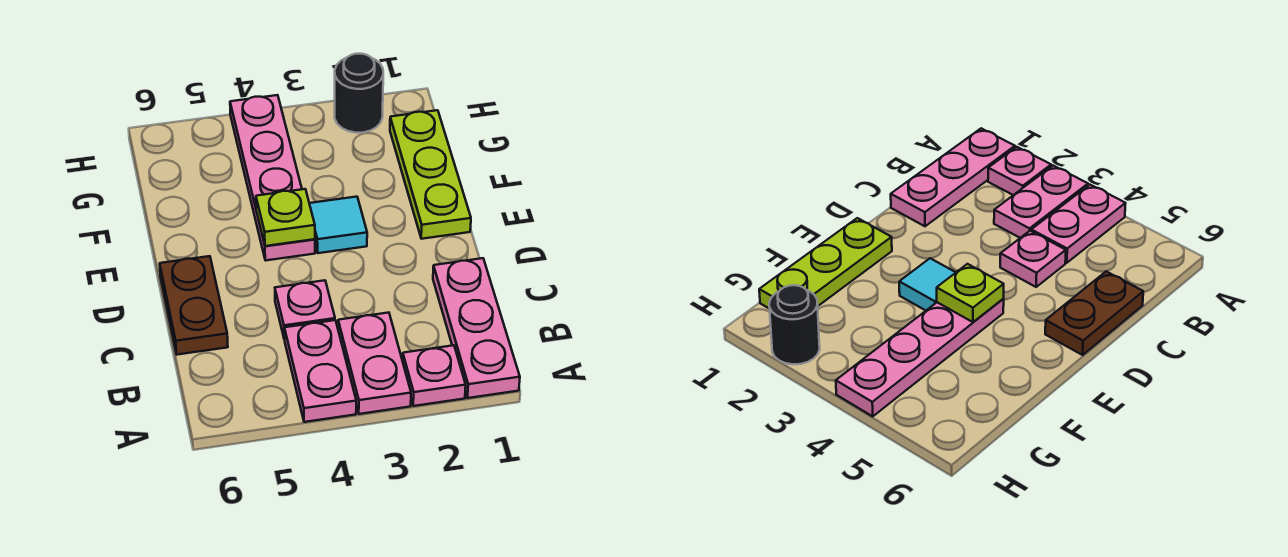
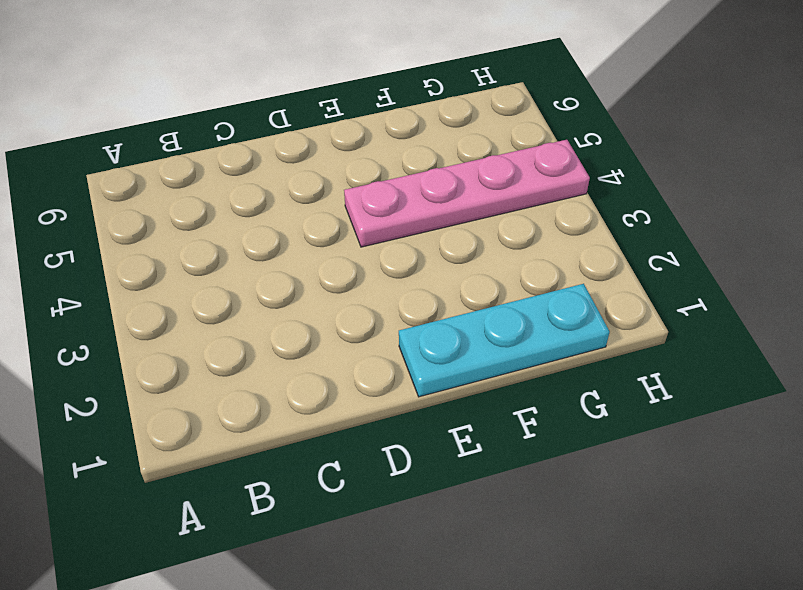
cyan plate E1:G1 level 1 -> lime plate E1:G1 level 1
none -> pink plate A1:C1 level 1
none -> pink plate A2 level 1

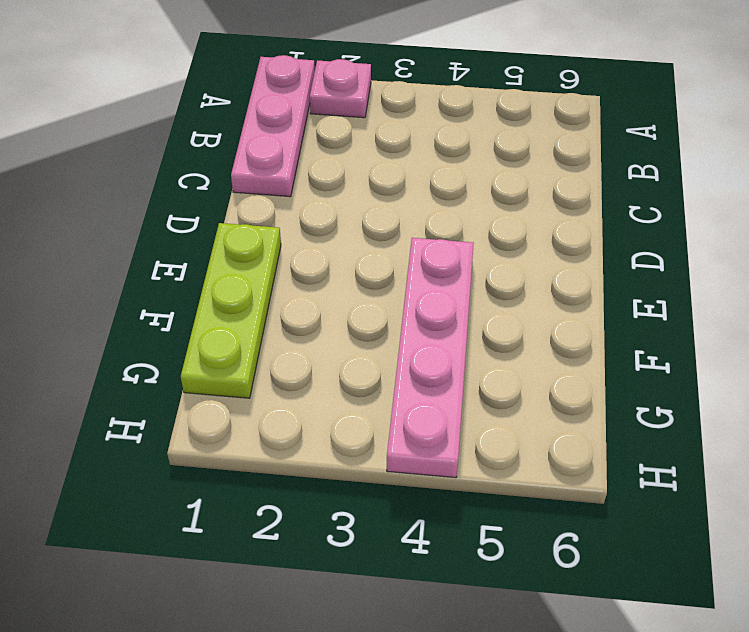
none -> pink plate A3:B3 level 1
none -> pink plate A4:B4 level 1

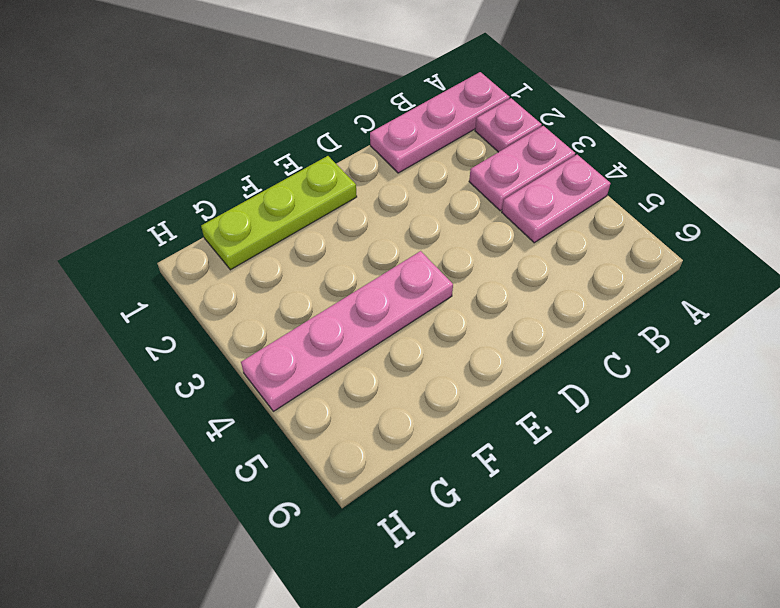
none -> pink plate C4 level 1
none -> brown plate C6:D6 level 1

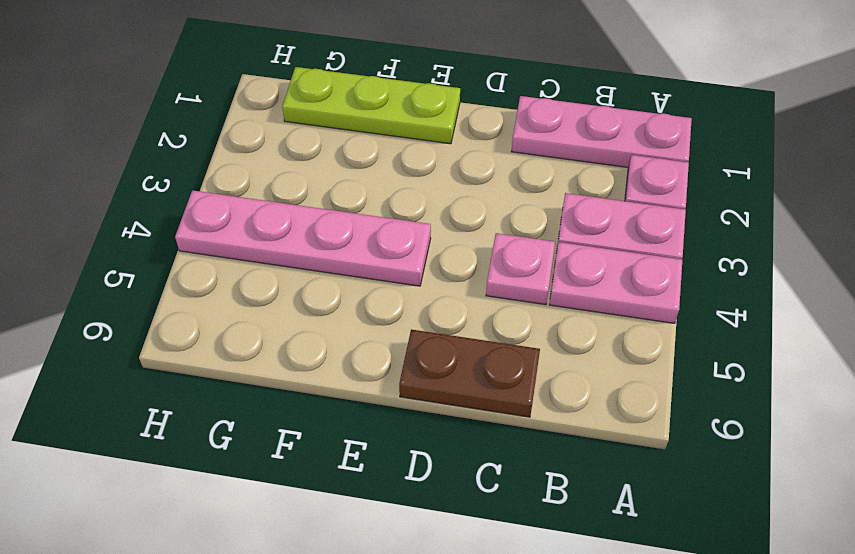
none -> cyan tile E3 level 1
none -> black round brick H2 level 1

